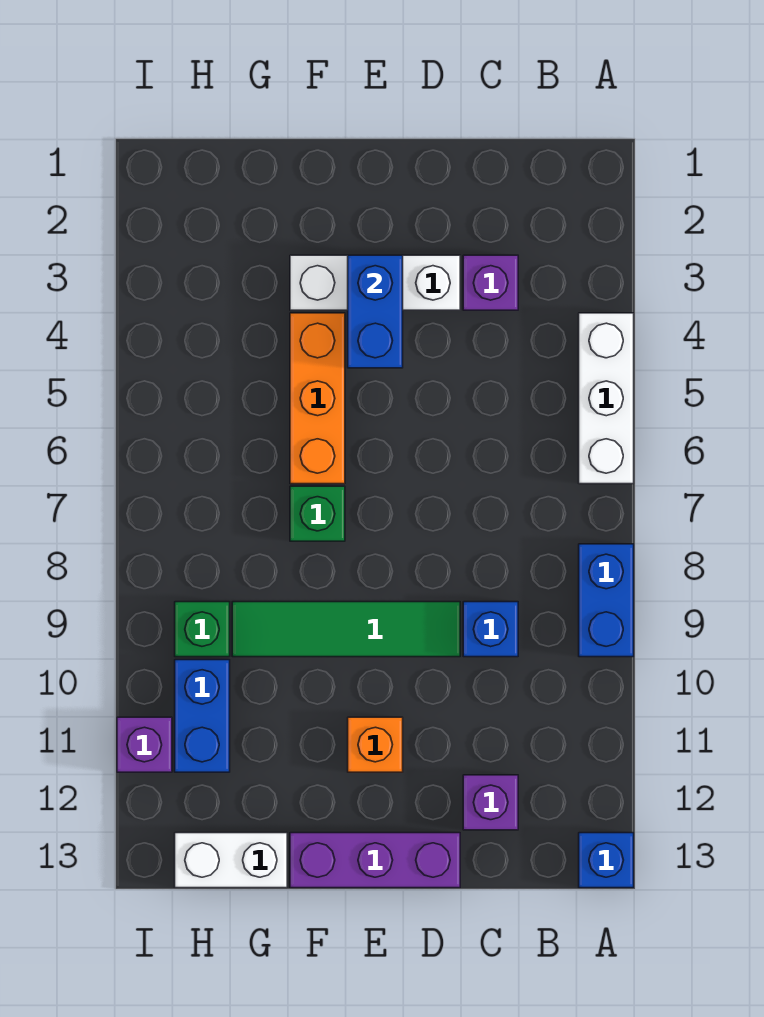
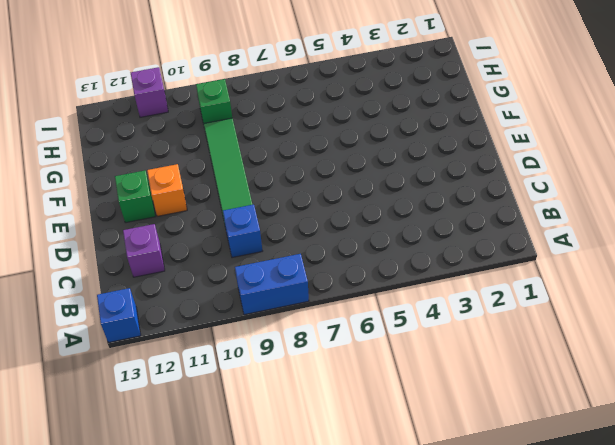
green brick E12 level 1 -> green brick F7 level 1
none -> white brick A4:A6 level 1
none -> purple brick C3 level 1
none -> white brick D3:F3 level 1

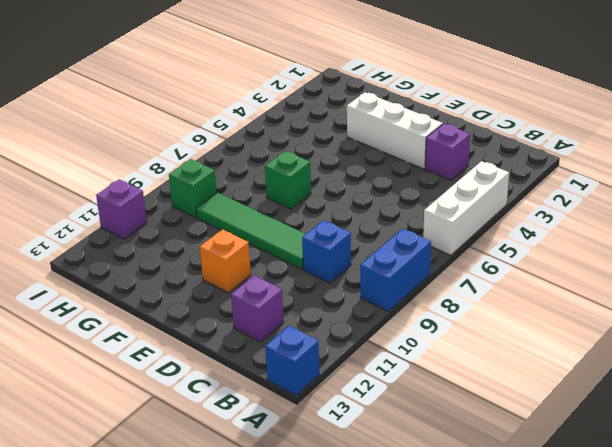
none -> purple brick D13:F13 level 1
none -> orange brick F4:F6 level 1
none -> white brick G13:H13 level 1

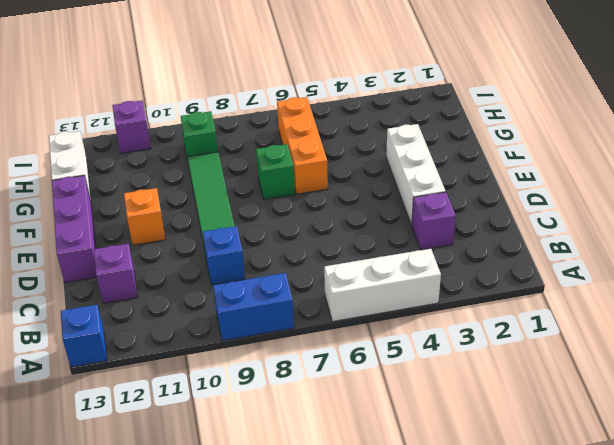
orange brick F6:H6 level 1 -> orange brick F4:F6 level 1
none -> blue brick H10:H11 level 1
none -> blue brick E3:E4 level 2

